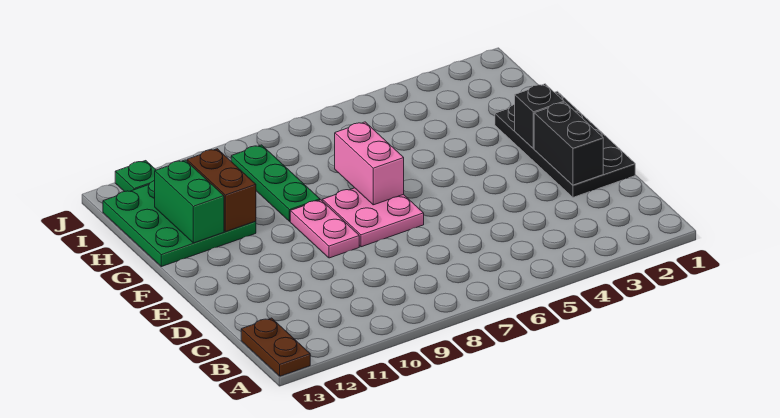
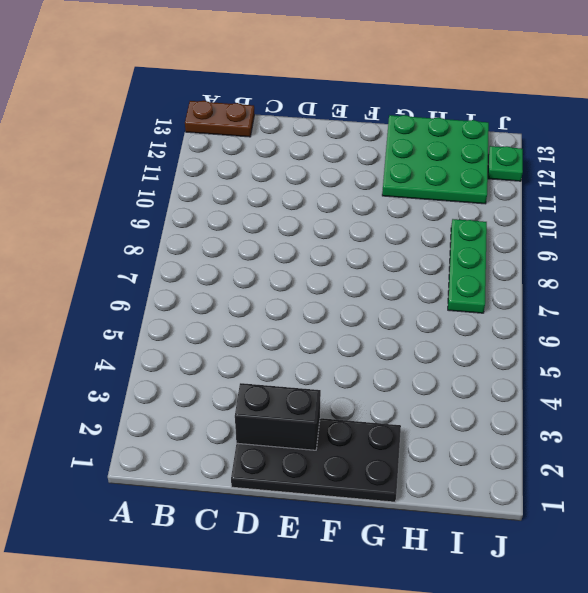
green plate I7:I9 level 1 -> green plate G9:I9 level 1
none -> pink plate E7:F8 level 1
none -> pink plate E9:F9 level 1
none -> black brick F2 level 2

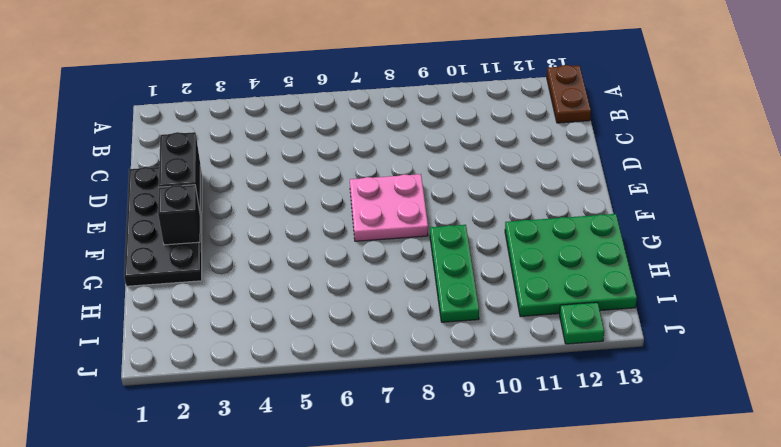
none -> pink plate E9:F9 level 1
none -> pink brick F7:G7 level 2
none -> brown brick G11:H11 level 2

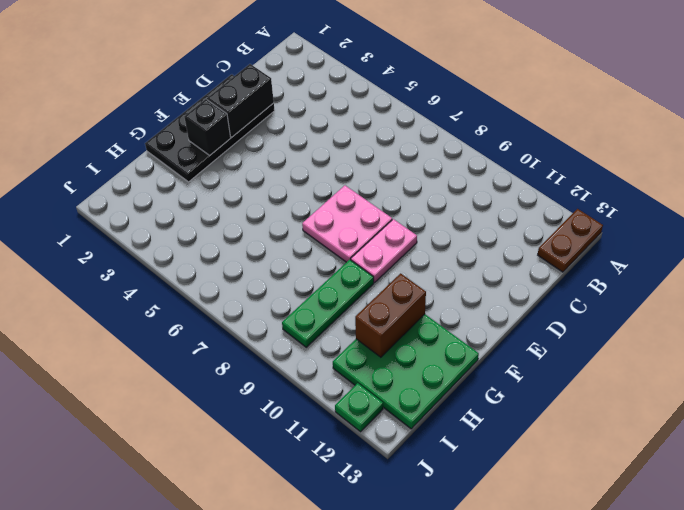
none -> pink brick F7:G7 level 2
none -> green brick G12:H12 level 2

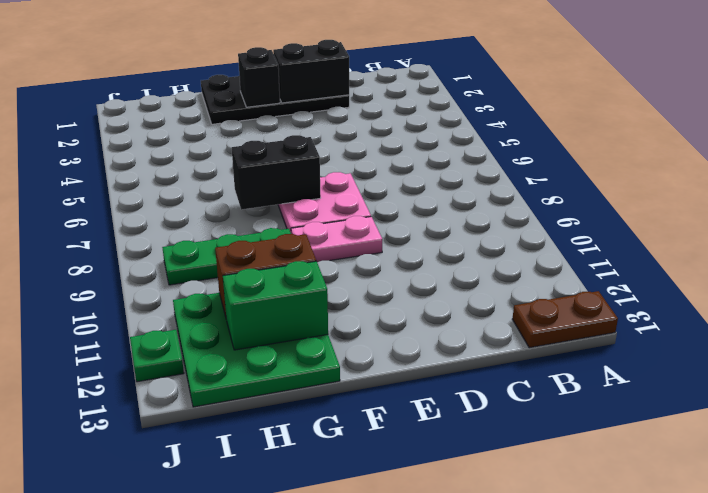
black brick F7:G7 level 2 -> pink brick F7:G7 level 2

